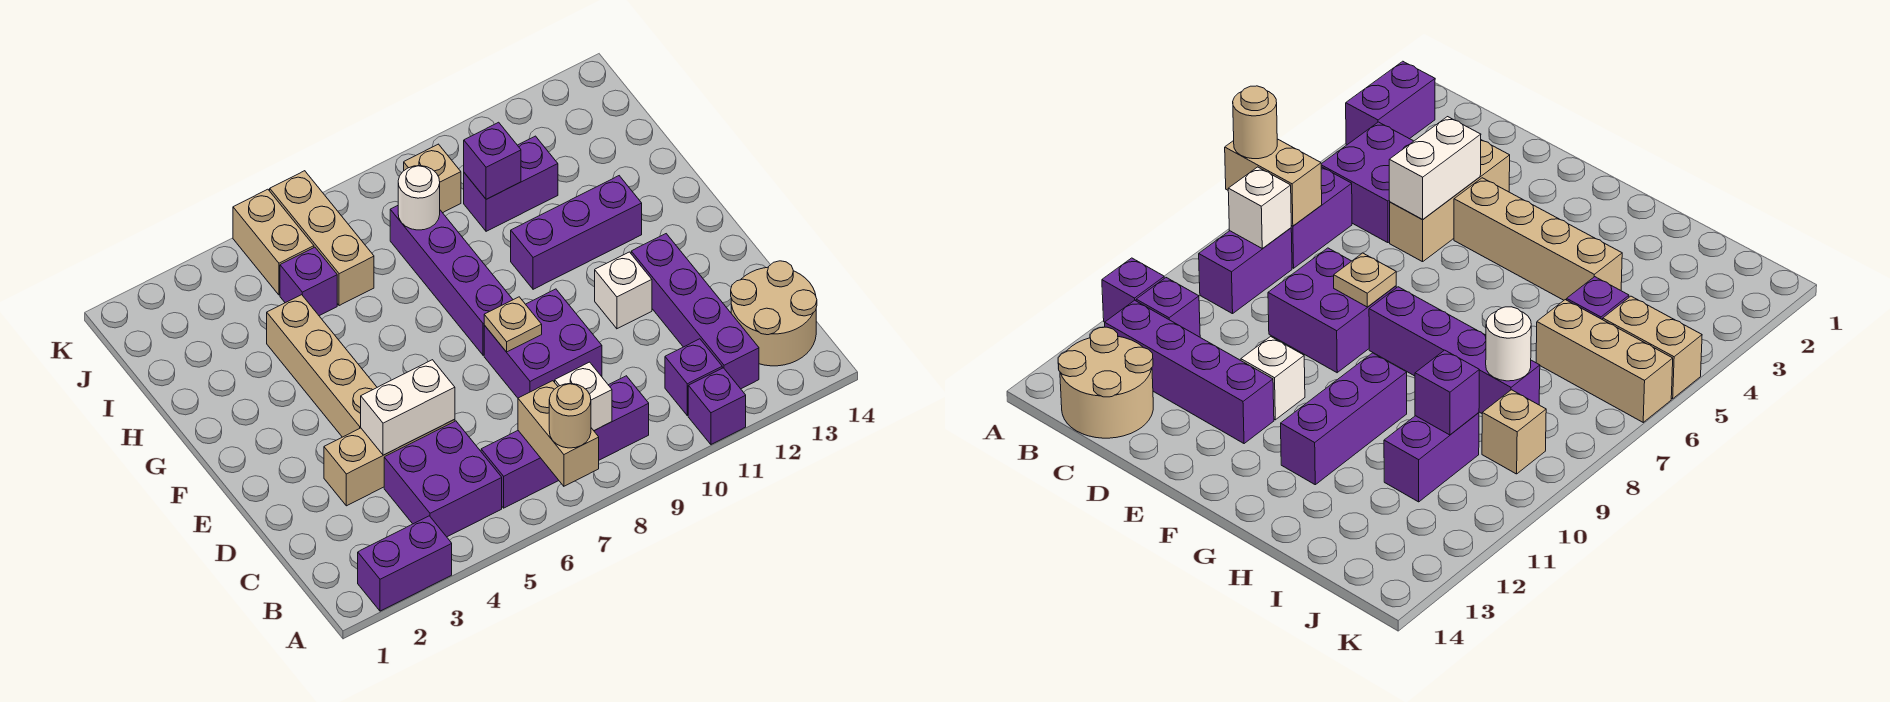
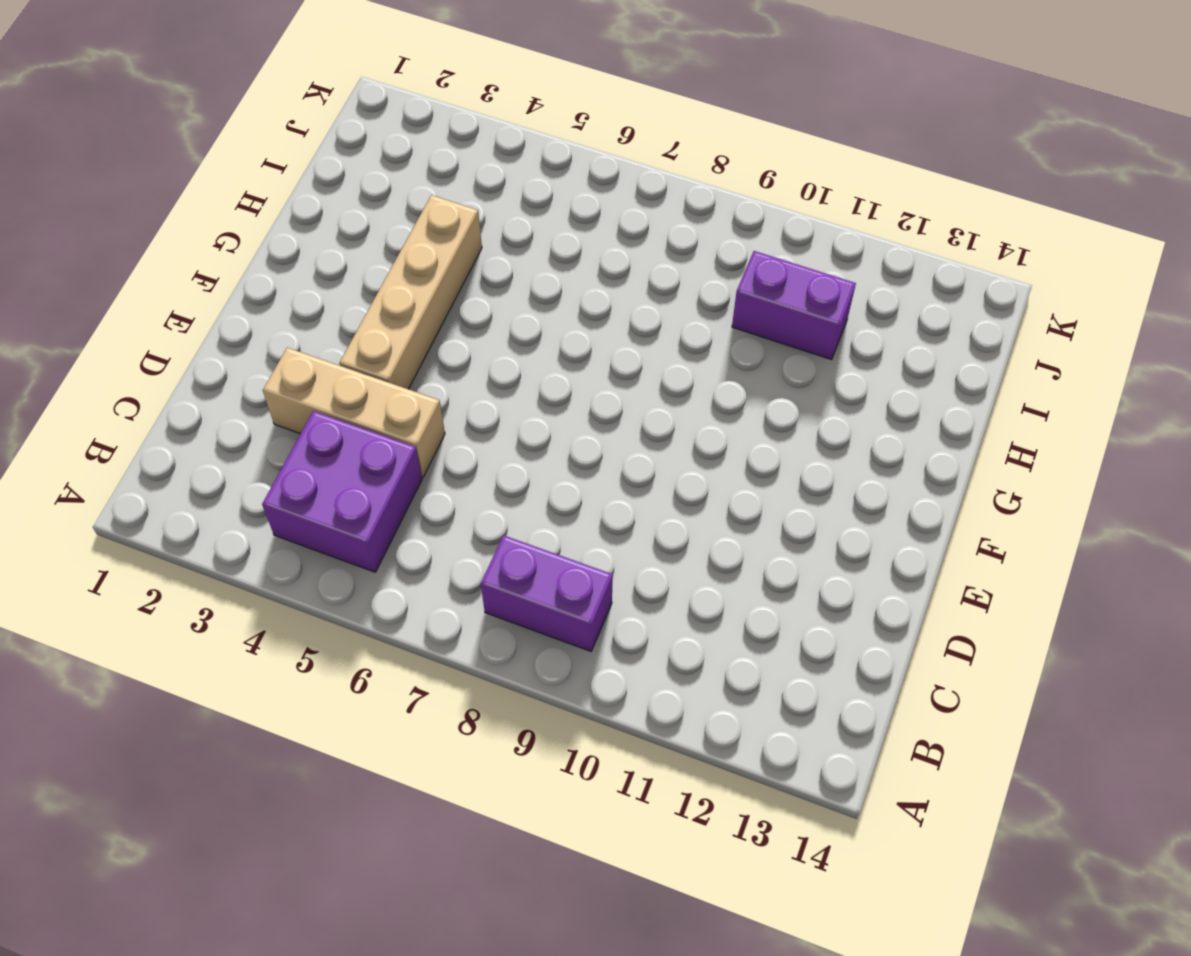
none -> purple brick A2:A3 level 1
none -> purple brick A11 level 1
none -> purple brick B6:B7 level 1

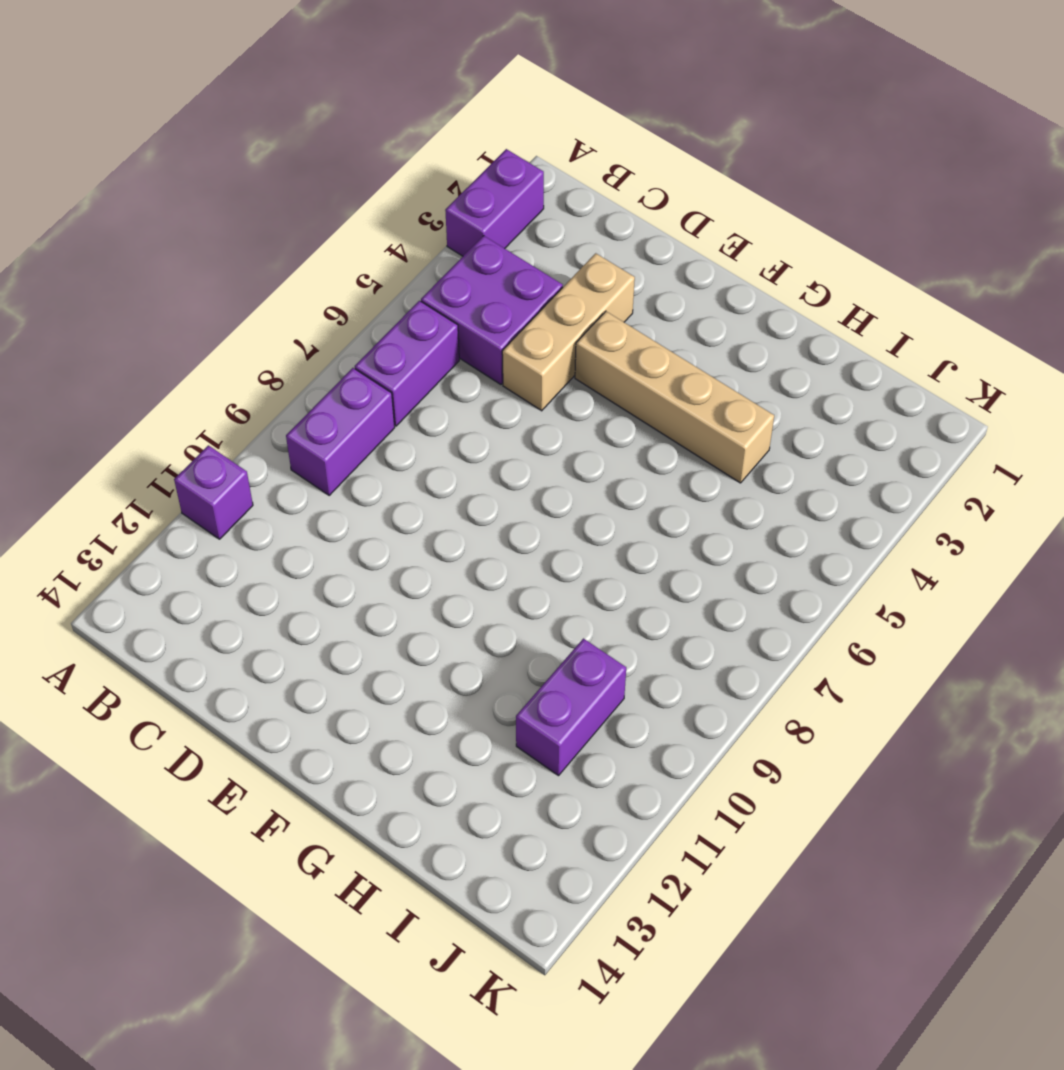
none -> purple brick B11 level 1
none -> purple brick B12:E12 level 1
none -> tan round brick B13:C14 level 1

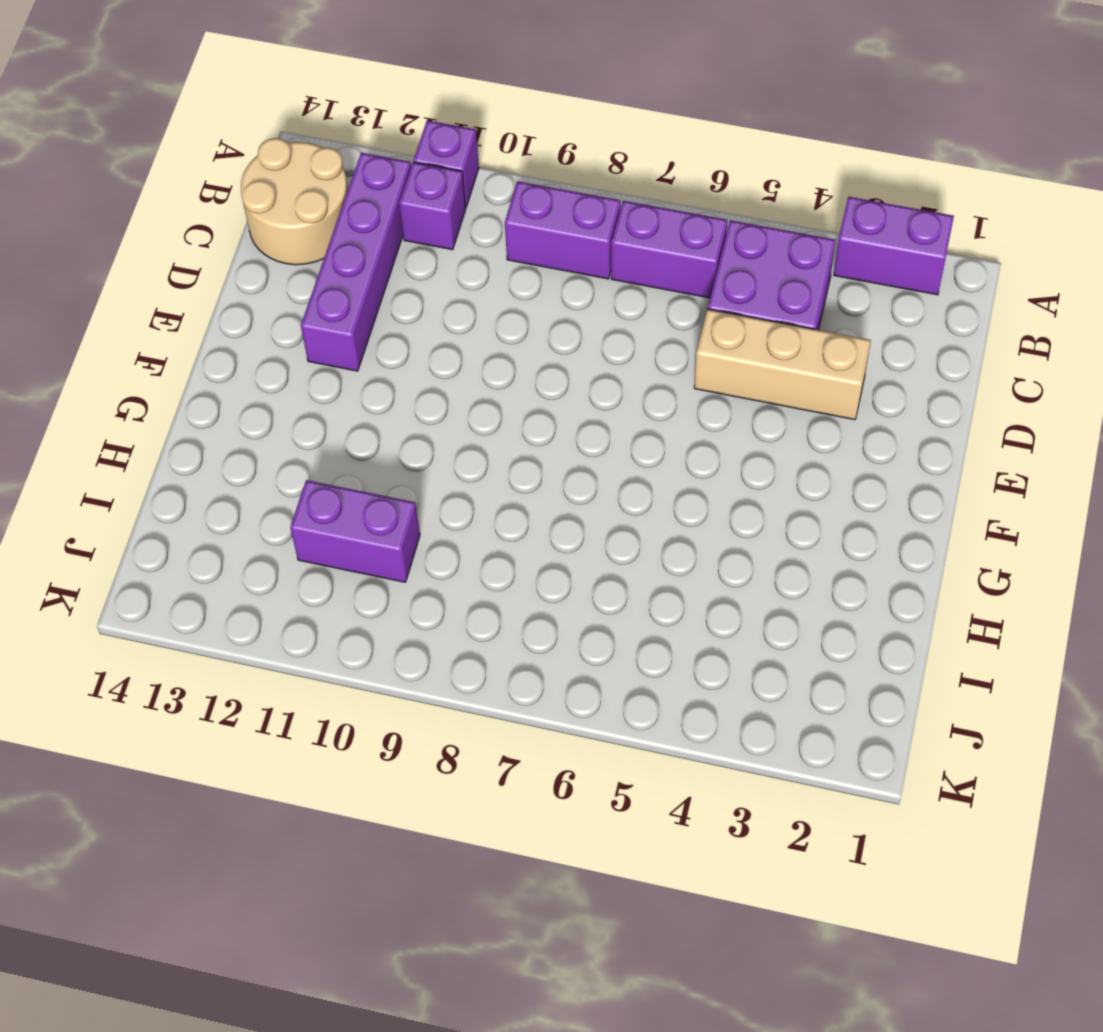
none -> purple brick D8:E9 level 1
none -> tan brick E4:H4 level 1
none -> white brick E11 level 1

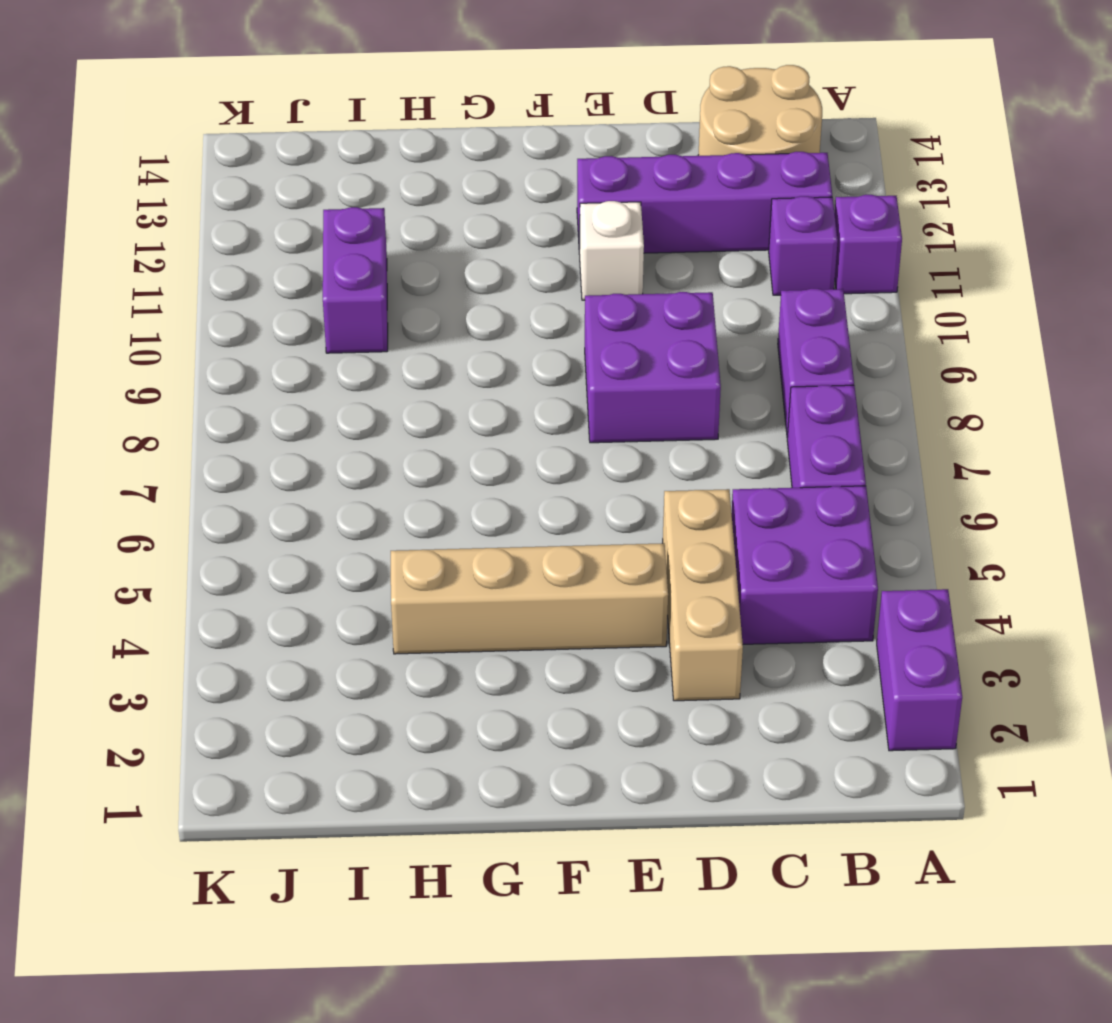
none -> purple brick F8:I8 level 1
none -> purple brick G10:G12 level 1
none -> purple brick I5 level 1

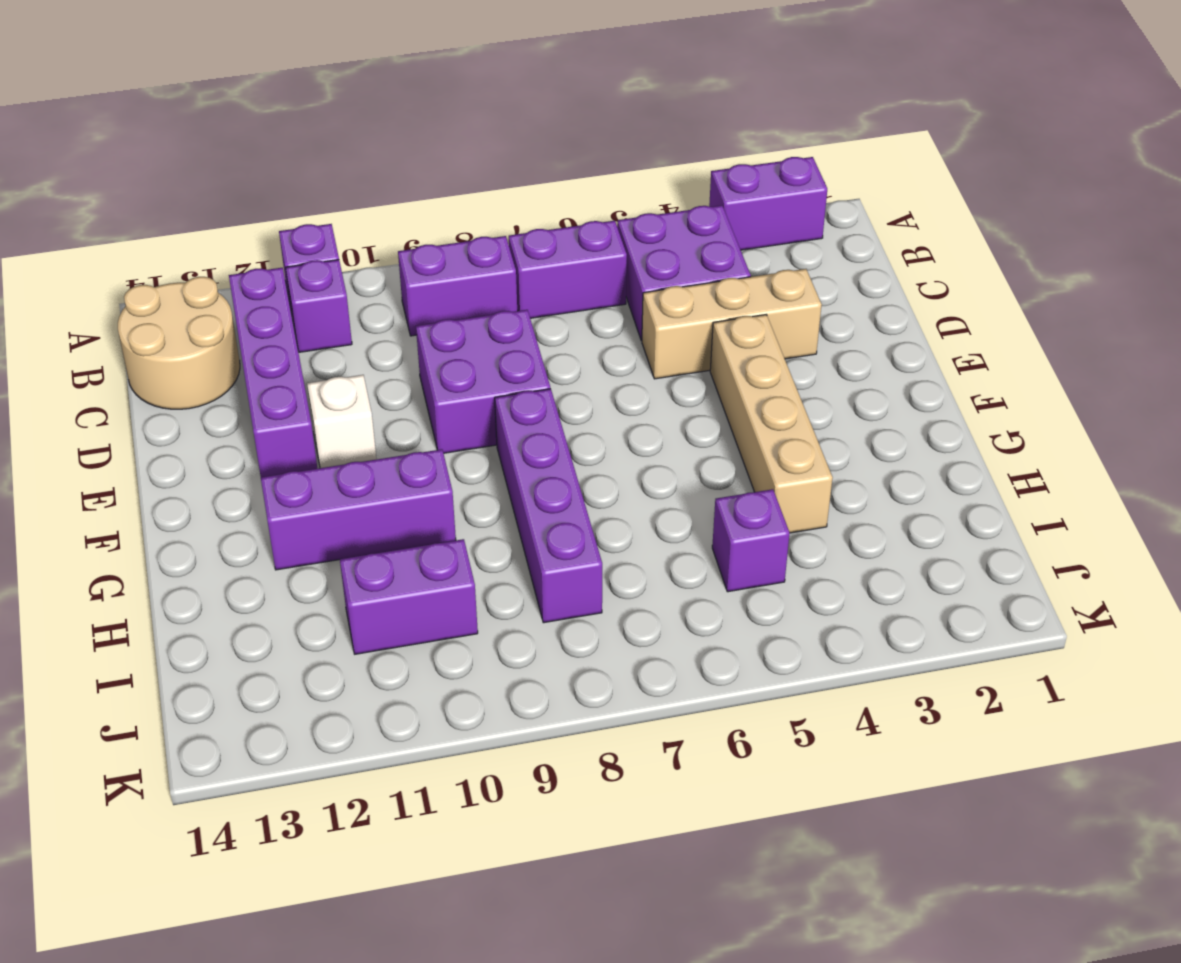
none -> tan brick I6:K6 level 1
none -> tan brick J5:K5 level 1
none -> tan brick J9 level 1

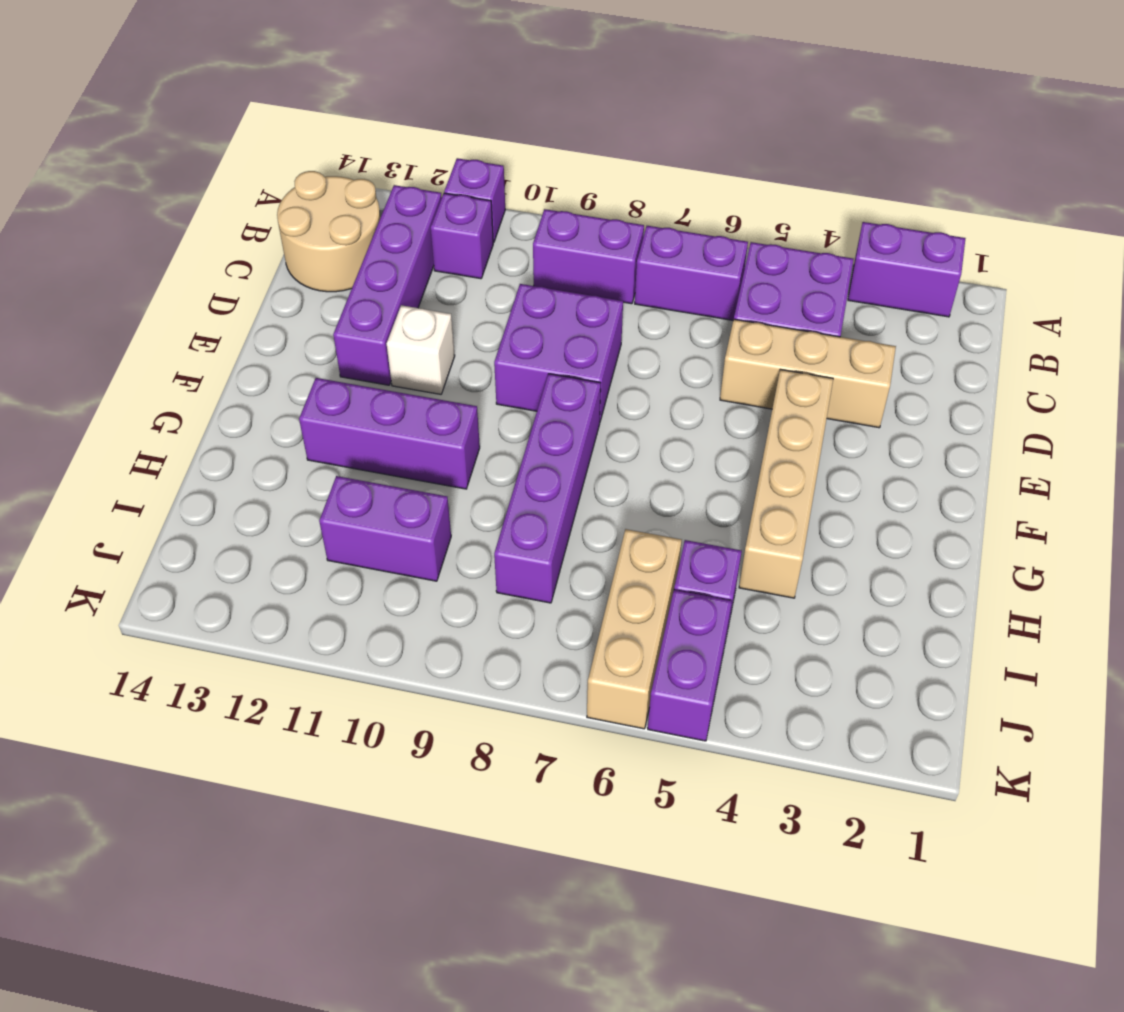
purple brick J5:K5 level 1 -> tan brick J5:K5 level 1
none -> tan brick J9 level 1
none -> tan brick A7:B7 level 2
none -> white brick B8 level 2

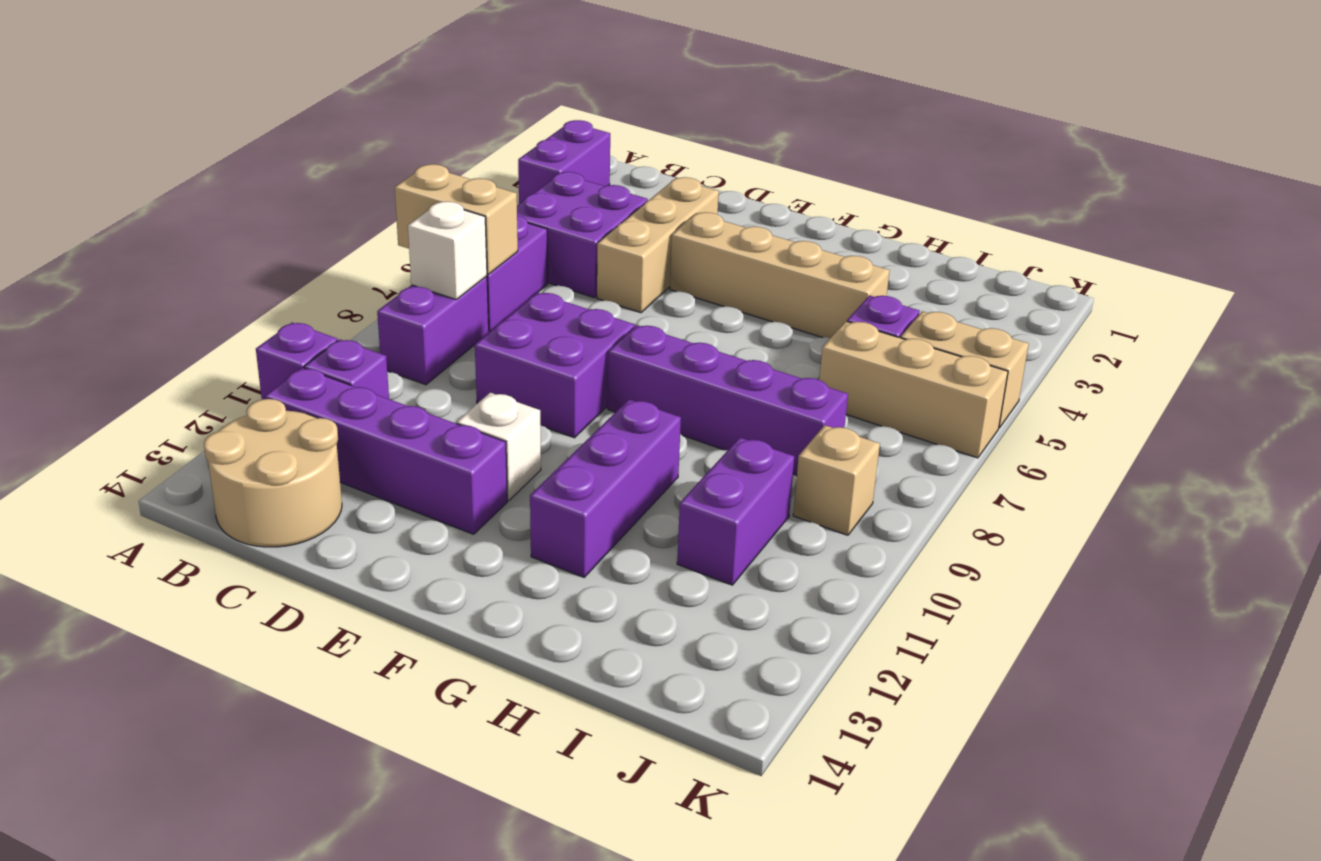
none -> white brick D4:D5 level 2
none -> tan plate E8 level 2
none -> white round brick I8 level 2

